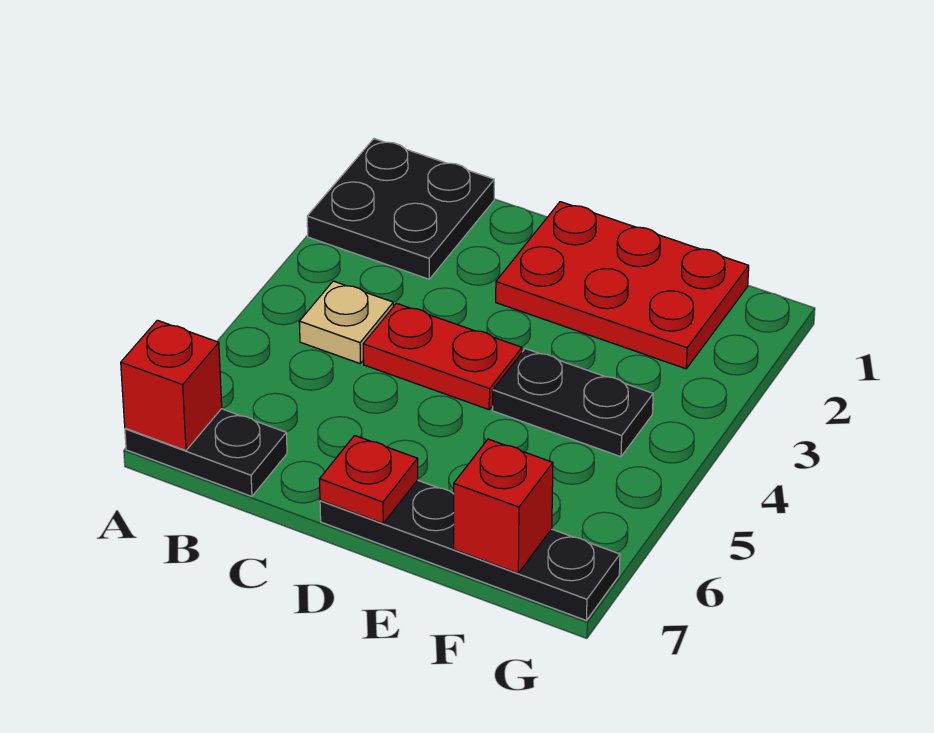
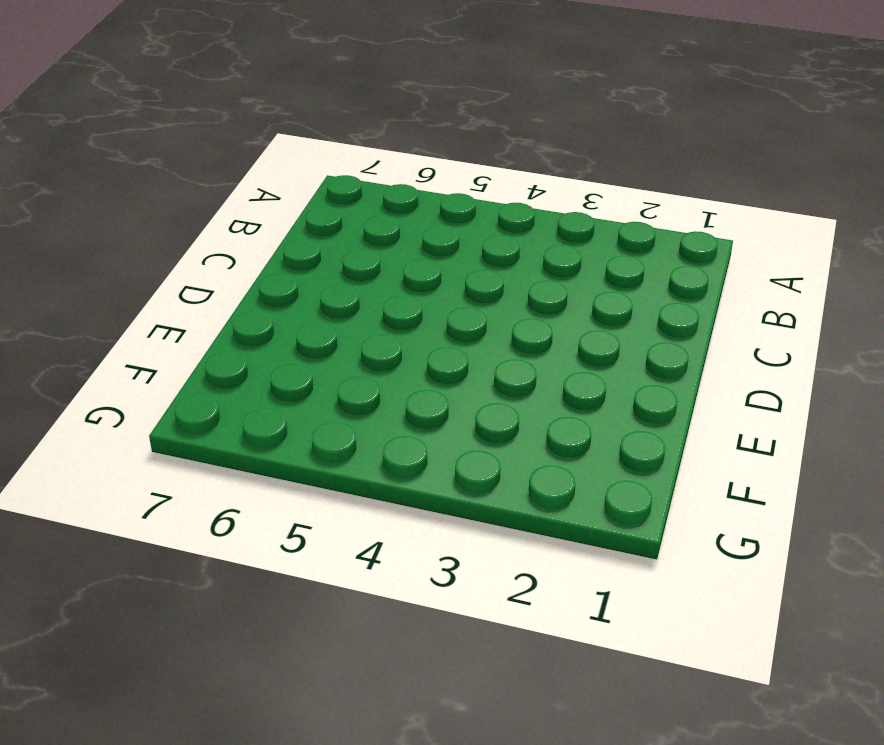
none -> black plate A1:B2 level 1
none -> black plate A7:B7 level 1

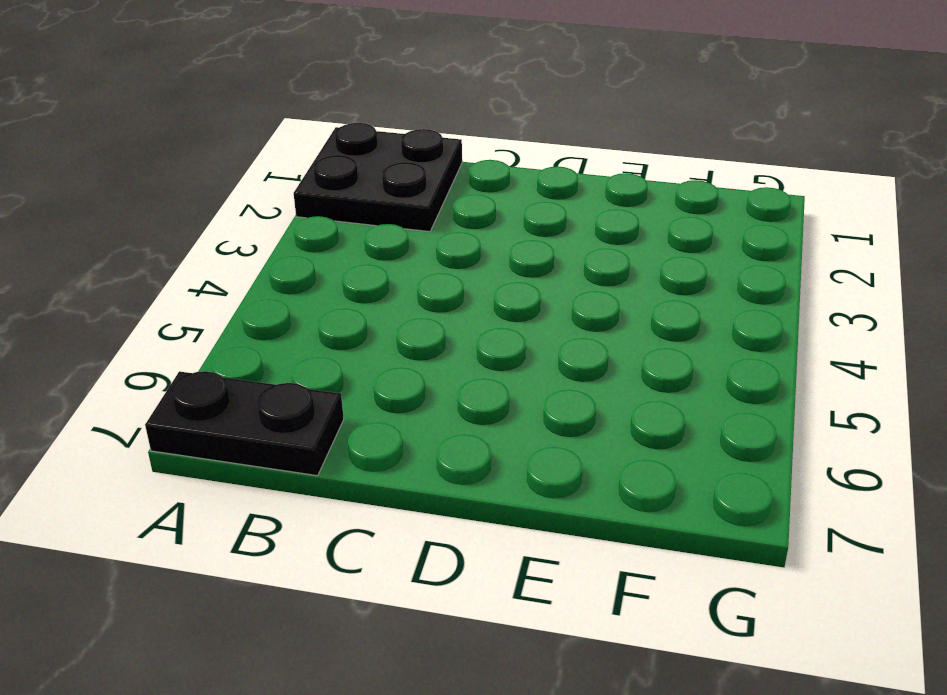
none -> tan plate B4 level 1
none -> red plate C4:D4 level 1

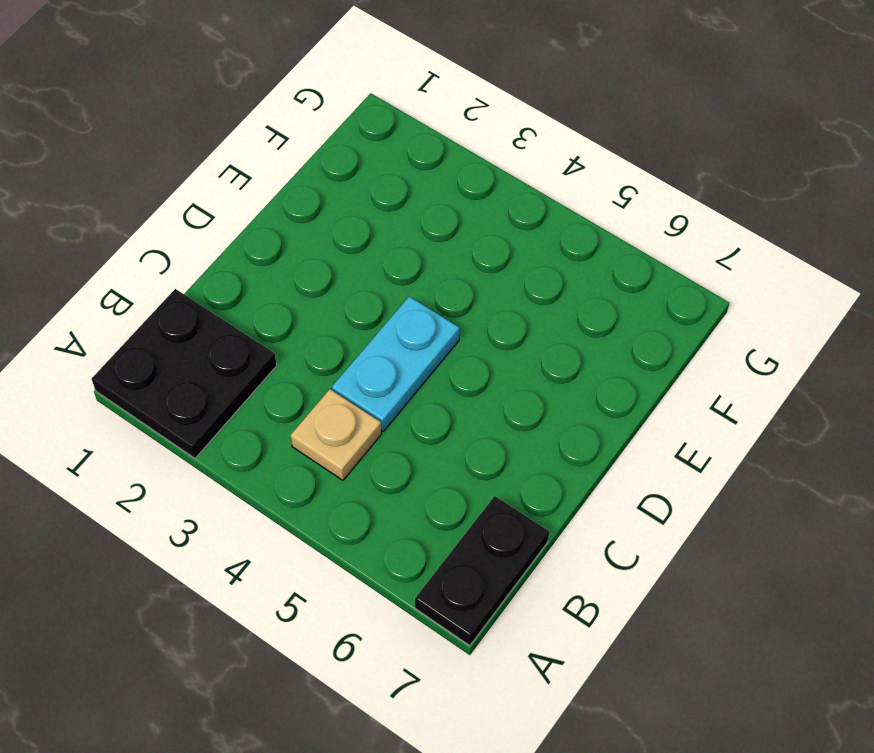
cyan plate C4:D4 level 1 -> red plate C4:D4 level 1
none -> red plate D1:F2 level 1
none -> black plate D7:G7 level 1

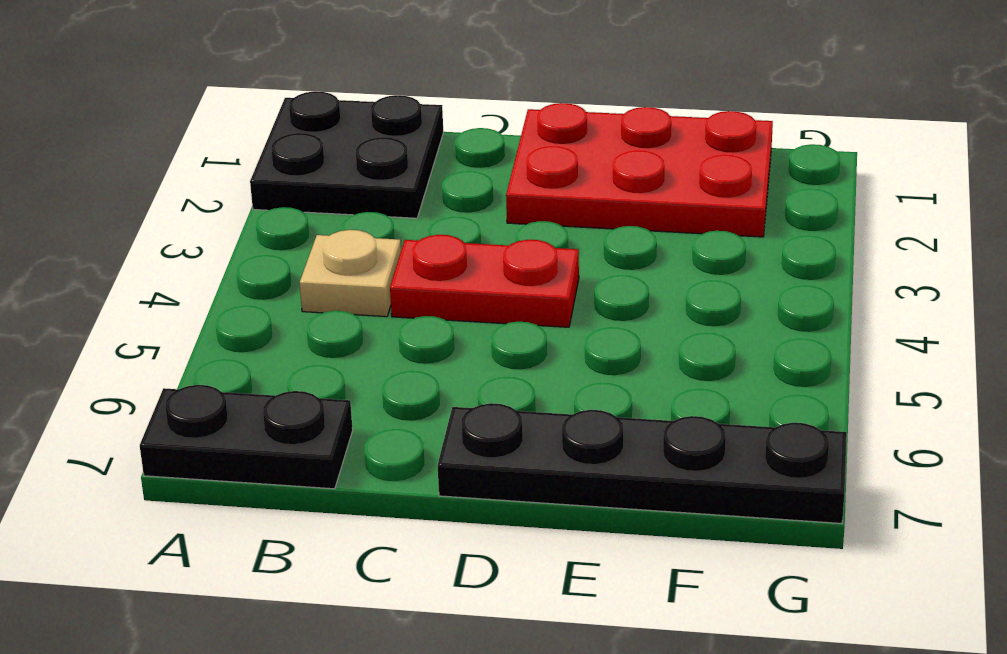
none -> black plate E4:F4 level 1
none -> red brick A7 level 2

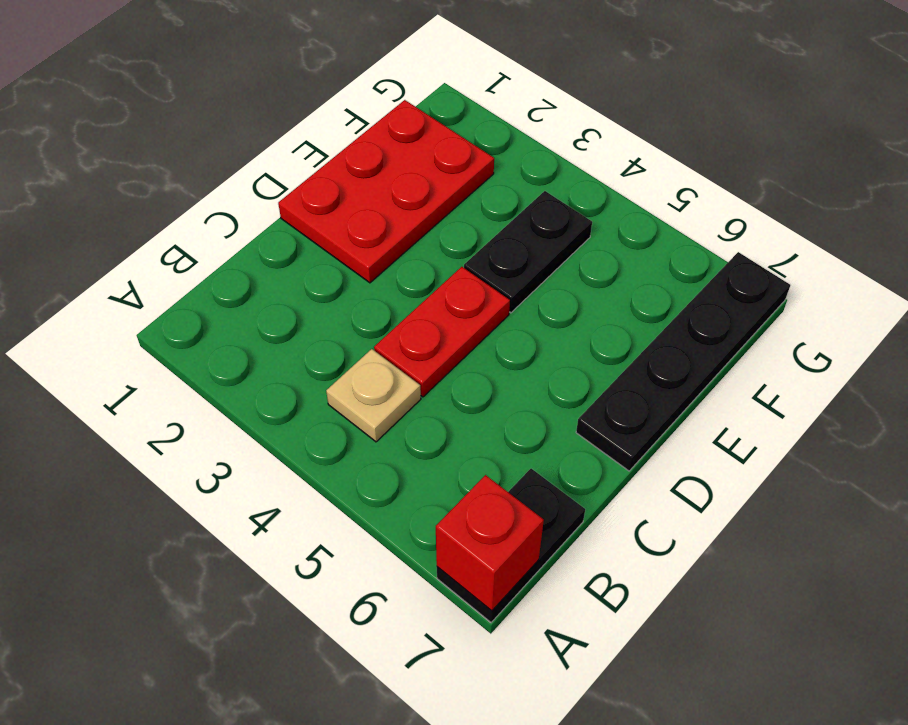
none -> black plate A1:B2 level 1
none -> red plate D7 level 2

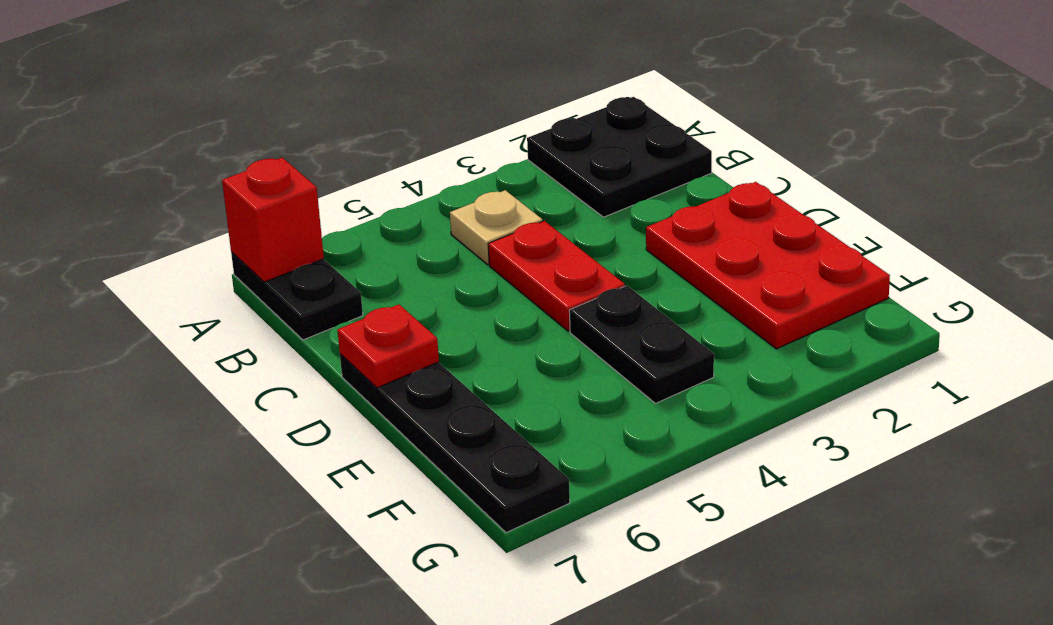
none -> red brick F7 level 2

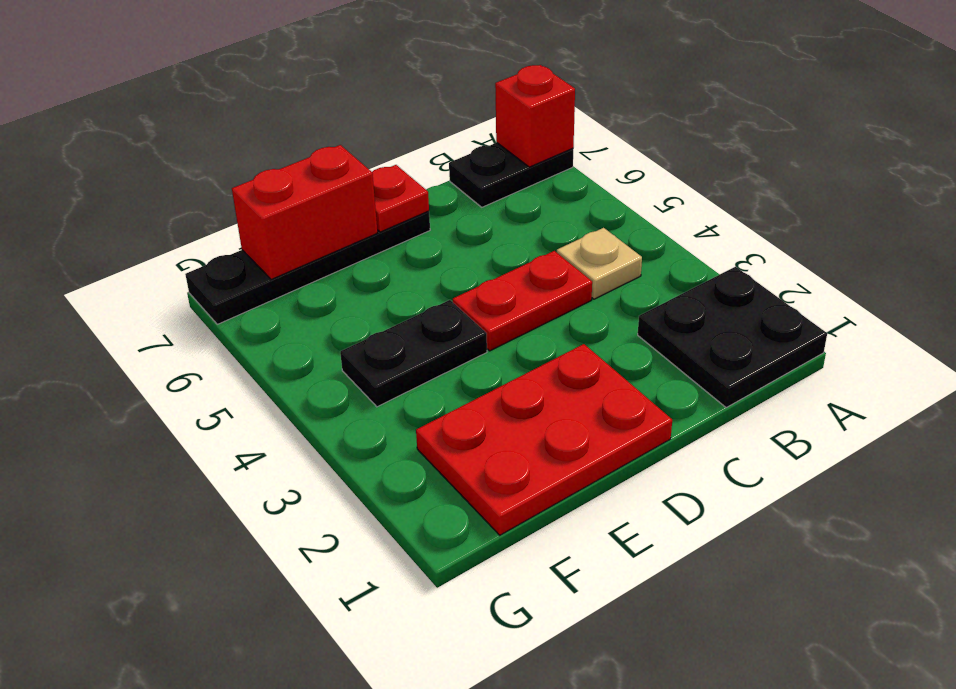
red brick E7:F7 level 2 -> red brick F7 level 2

